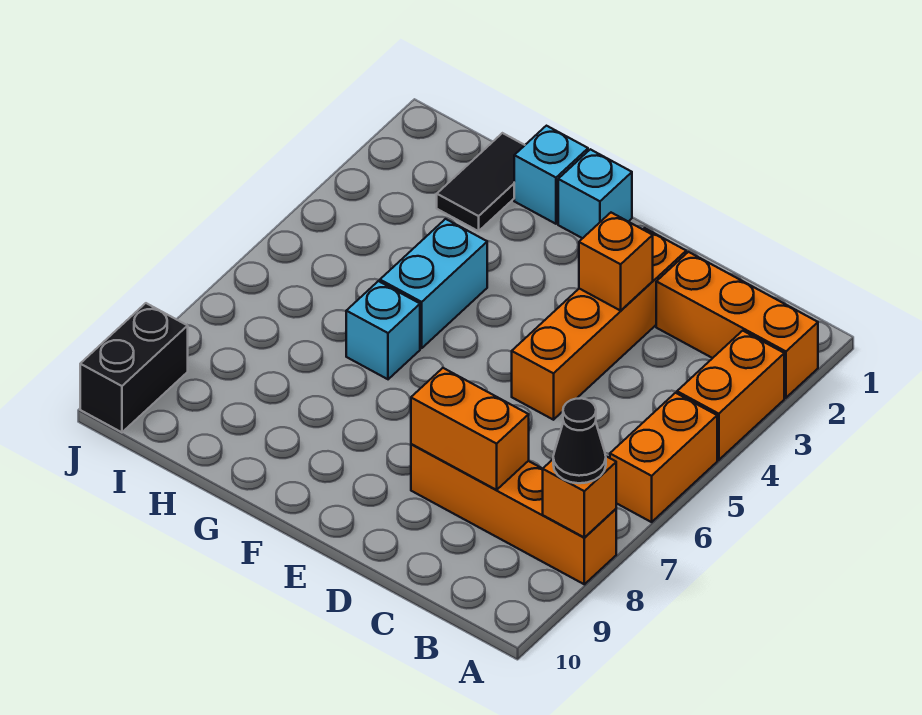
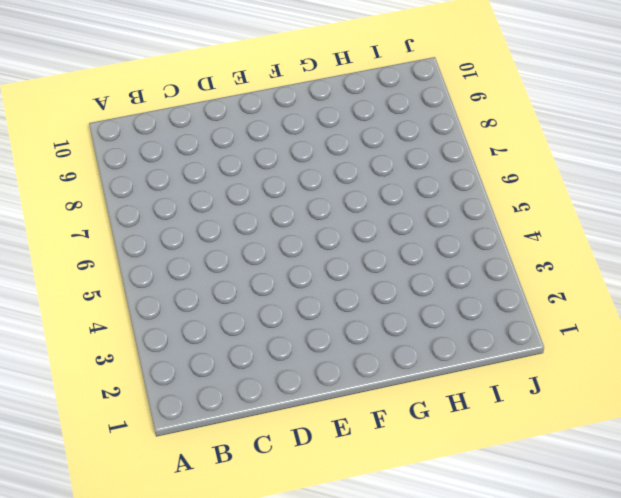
none -> orange brick A2:C2 level 1
none -> orange brick A3:A4 level 1
none -> orange brick A5:A6 level 1

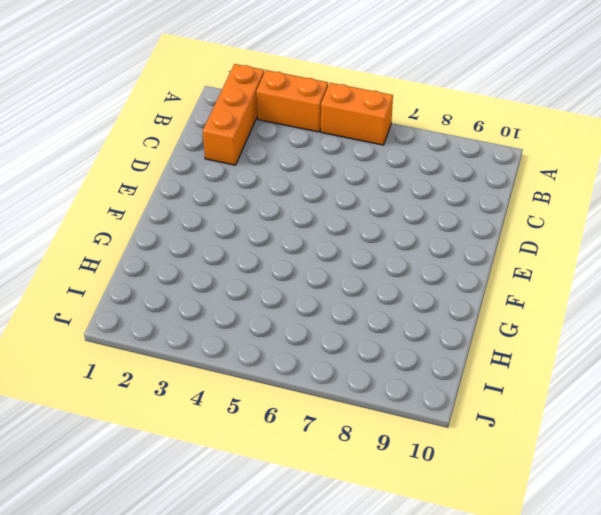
none -> orange brick A8:D8 level 1
none -> orange brick D2:D5 level 1
none -> cyan brick F1 level 1

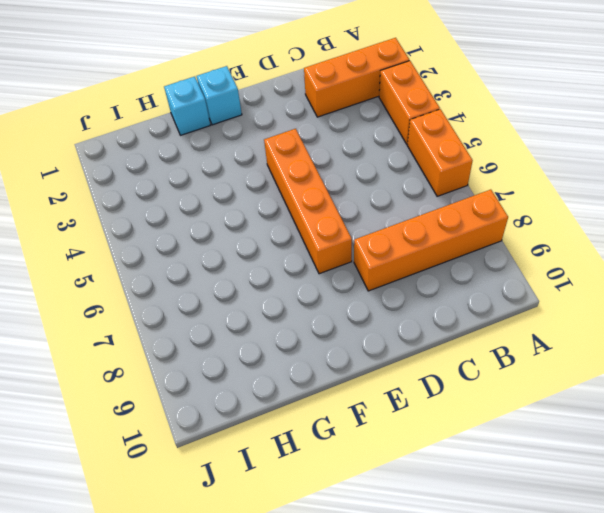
orange brick E4:E7 level 1 -> orange brick D2:D5 level 1
none -> cyan brick G4:G5 level 1
none -> cyan brick G6 level 1
none -> black tile H1:H2 level 1

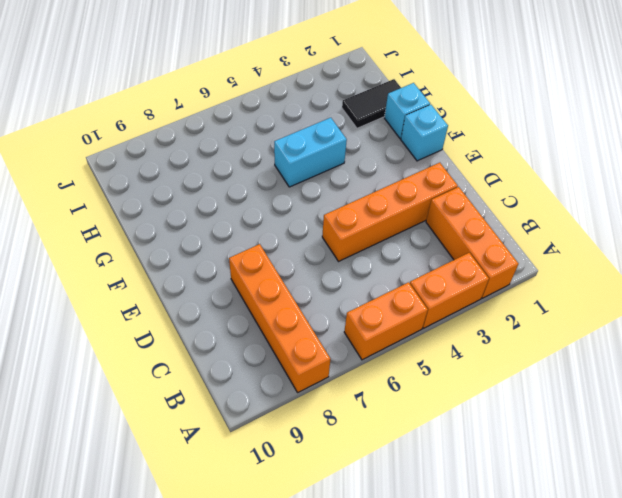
none -> cyan brick G6 level 1
none -> black brick J9:J10 level 1
none -> orange brick A8 level 2

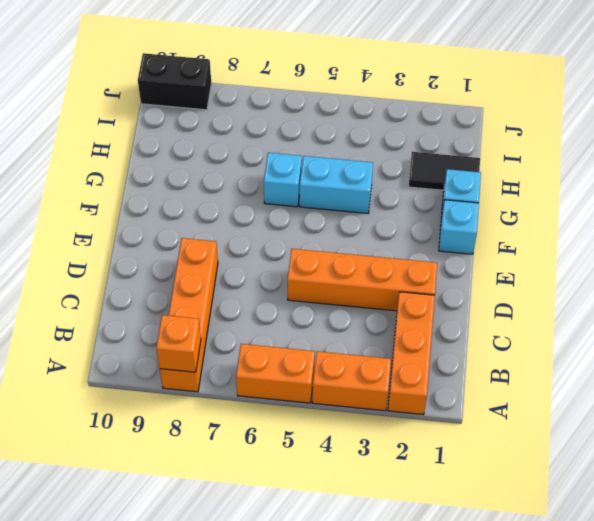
none -> orange brick C8:D8 level 2
none -> orange brick D3 level 2
none -> black cone A8 level 3

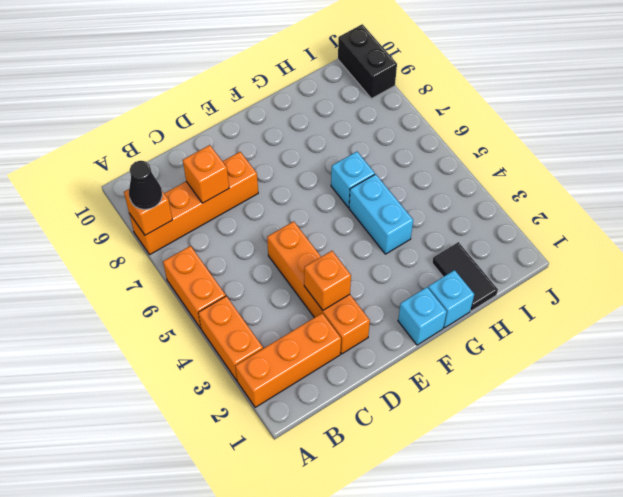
orange brick C8 level 2 -> orange brick C8:D8 level 2

